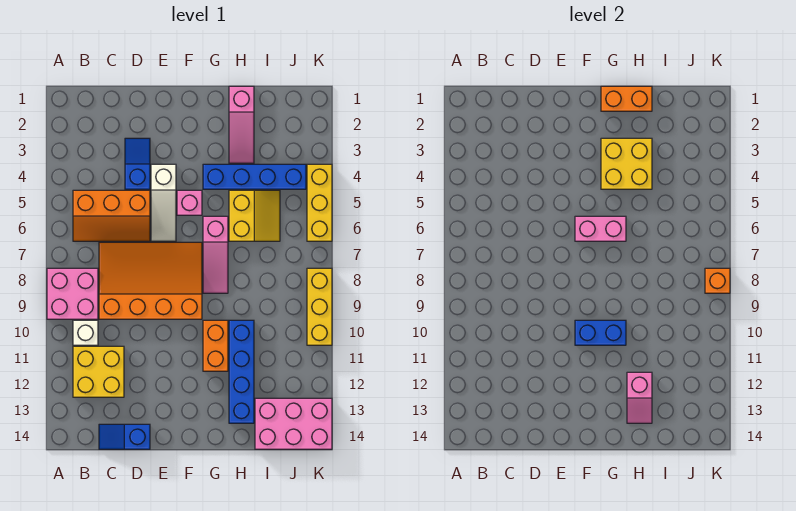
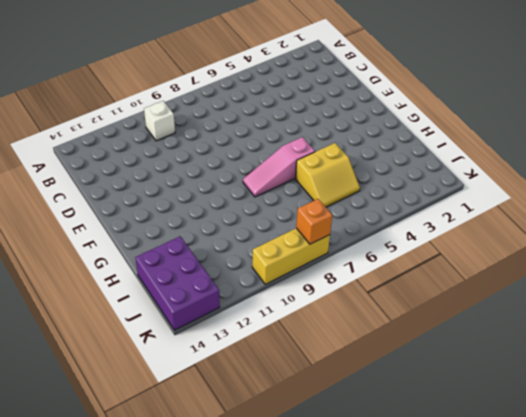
purple brick I13:K14 level 1 -> pink brick I13:K14 level 1
none -> pink brick A8:B9 level 1
none -> orange slope B5:D6 level 1 top 5
none -> yellow brick B11:C12 level 1

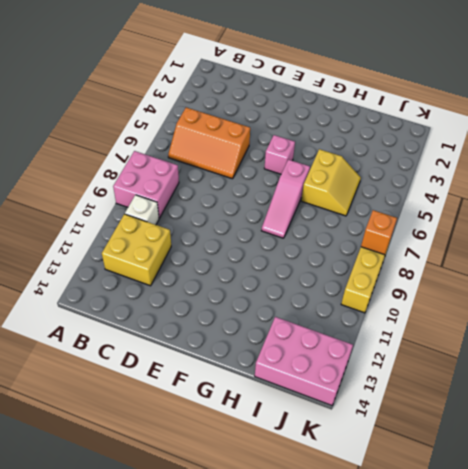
none -> orange slope C7:F9 level 1 top 9
none -> blue slope C14:D14 level 1 top D
none -> blue slope D3:D4 level 1 top 4

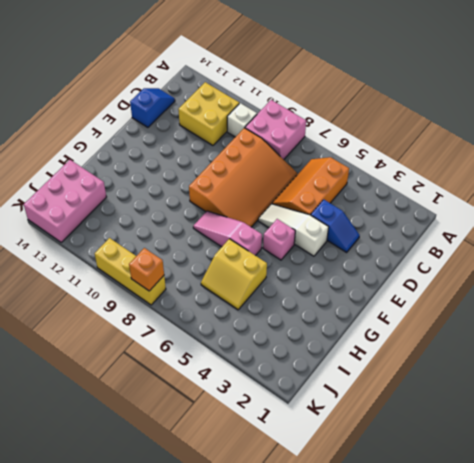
none -> blue brick G4:J4 level 1
none -> orange brick G10:G11 level 1
none -> pink slope H1:H3 level 1 top 1

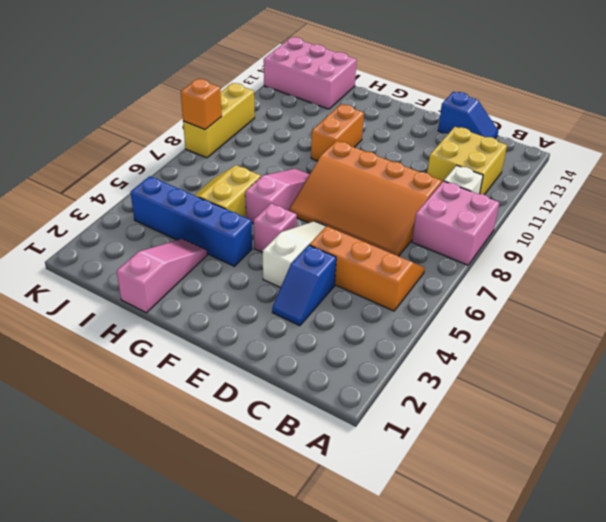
none -> blue brick H10:H13 level 1
none -> yellow brick K4:K6 level 1
none -> pink brick F6:G6 level 2

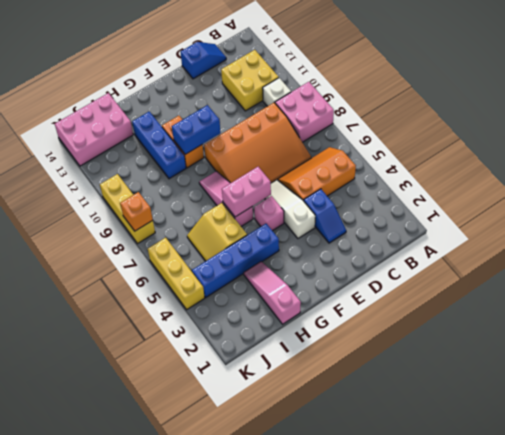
blue brick H10:H12 level 1 -> blue brick H10:H13 level 1
none -> orange brick G1:H1 level 2
none -> yellow brick G3:H4 level 2
none -> pink slope H12:H13 level 2 top 12

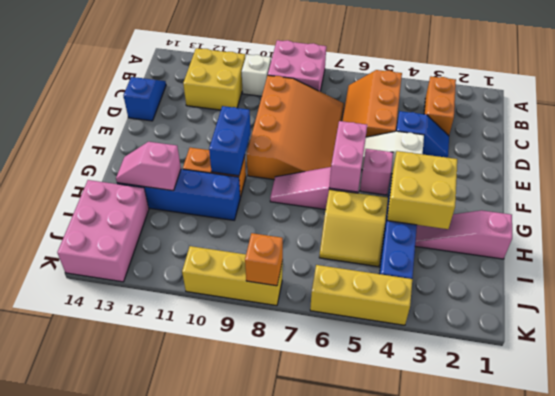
orange brick B3:C3 level 1 -> orange brick G1:H1 level 2

